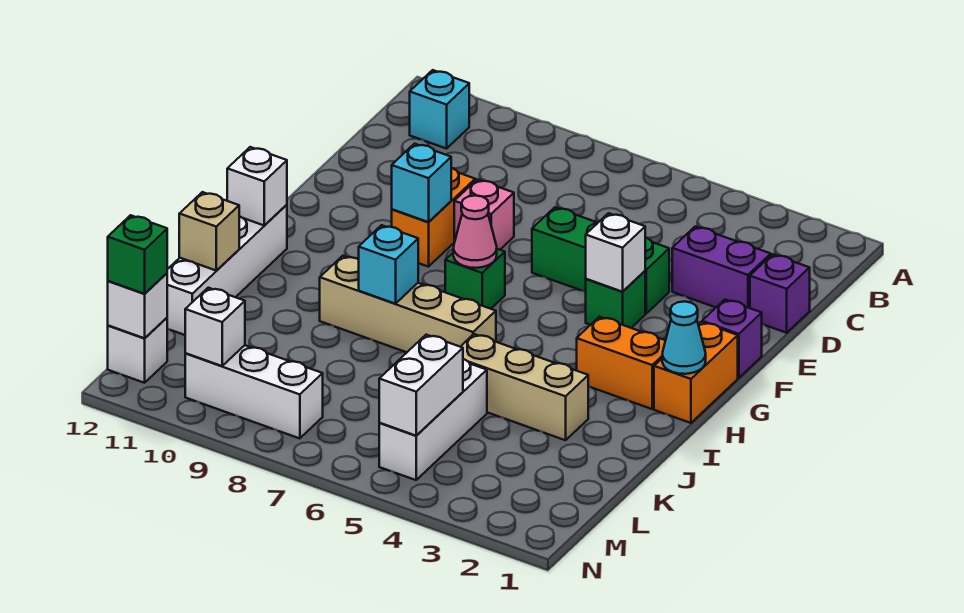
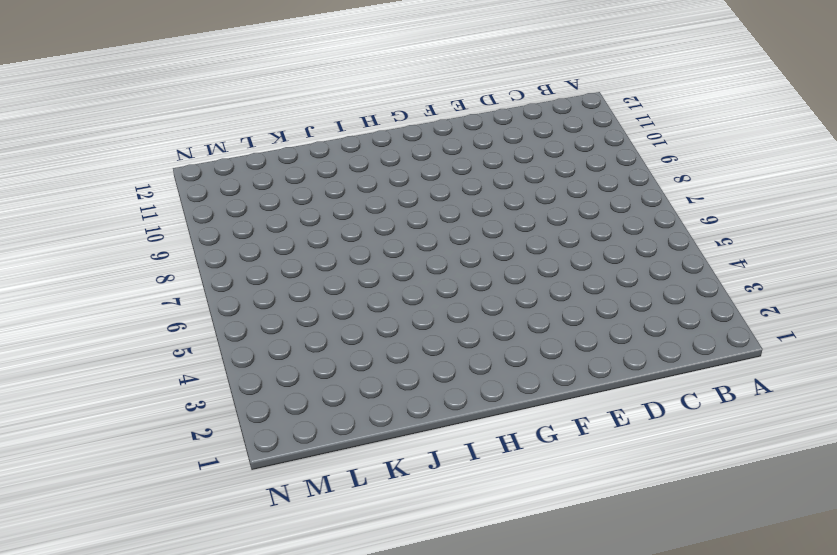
none -> cyan brick B11 level 1
none -> purple brick D1 level 1
none -> purple brick D2:D3 level 1

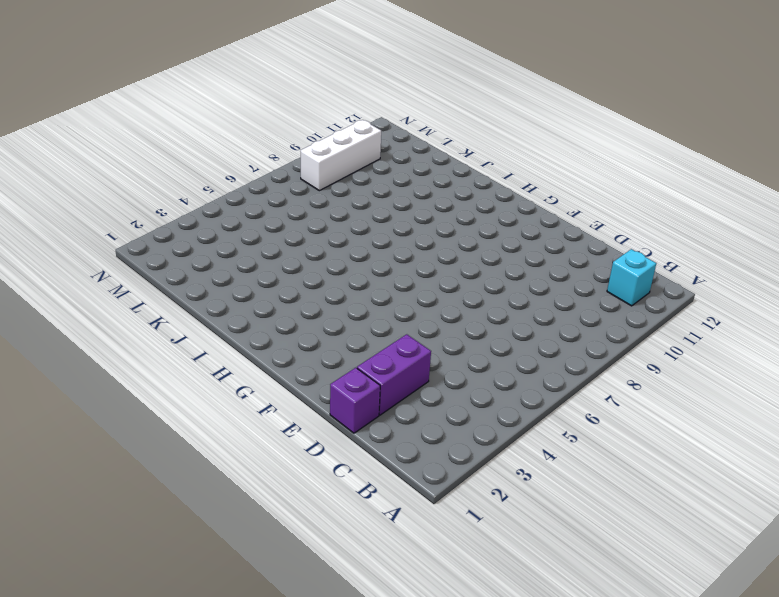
none -> green brick E4:E6 level 1
none -> pink brick E8 level 1
none -> orange brick E9:F9 level 1

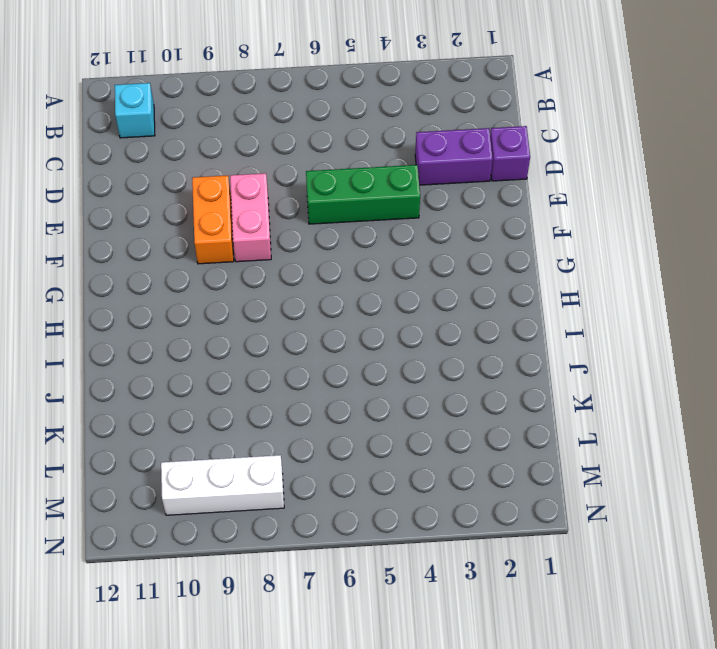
pink brick E8:F8 level 1 -> pink brick E8 level 1
none -> purple brick F1 level 1
none -> green brick F4 level 1
none -> orange brick G1:H1 level 1

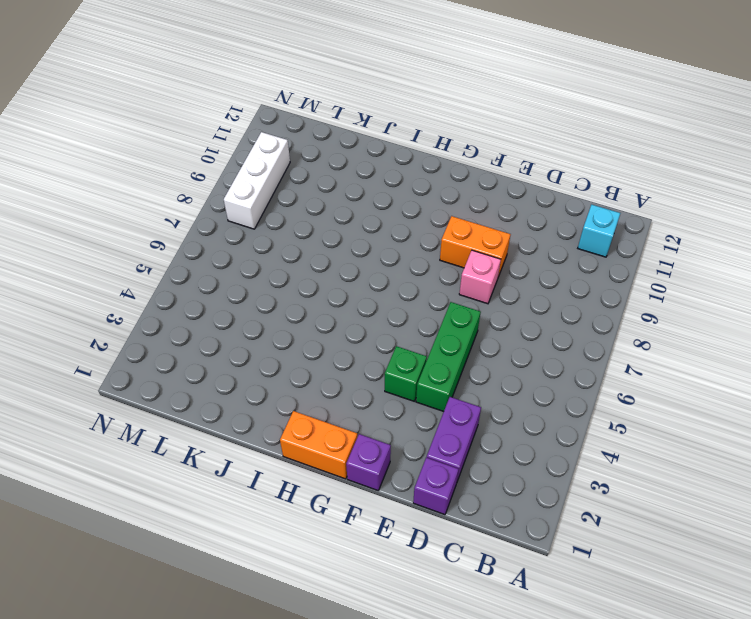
none -> green brick G7 level 1
none -> orange brick H2:H3 level 1
none -> white brick H12:K12 level 1

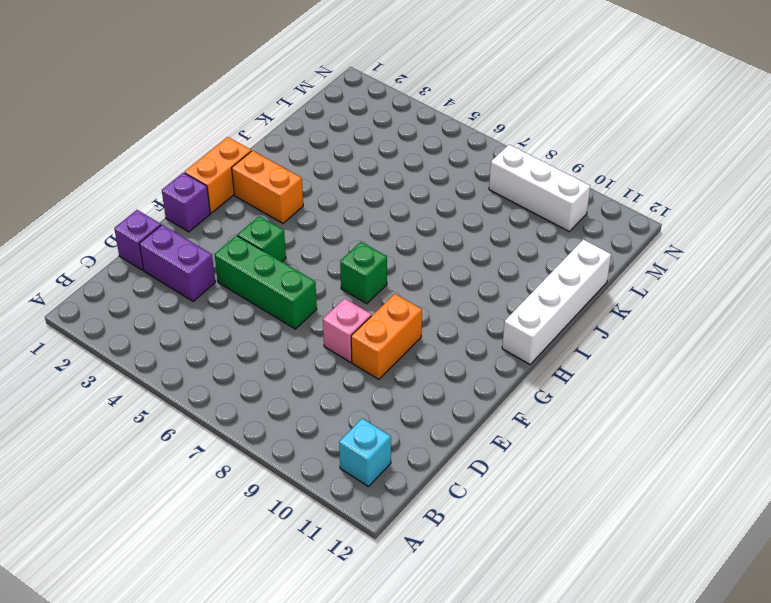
none -> tan brick I6:I9 level 1
none -> tan brick J3:J5 level 1
none -> white brick K5:M5 level 1

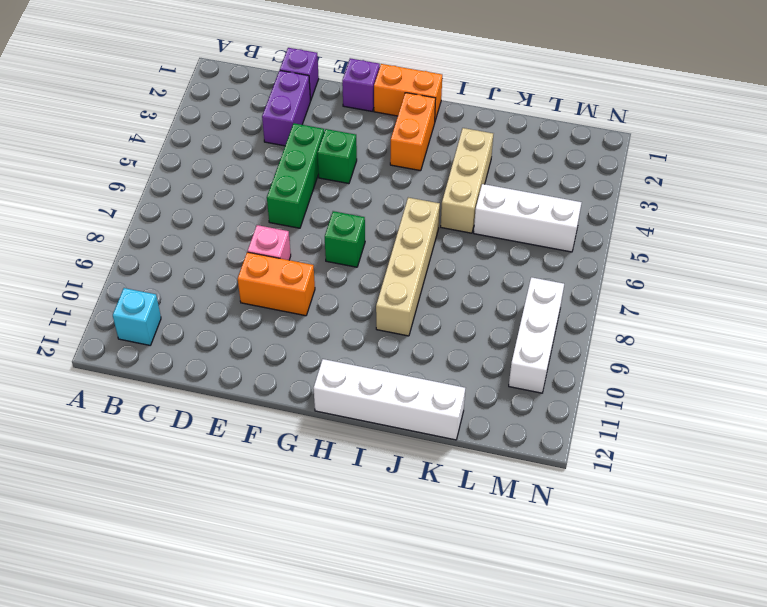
none -> white brick M12 level 1
none -> white brick F4 level 2
none -> cyan brick F9 level 2

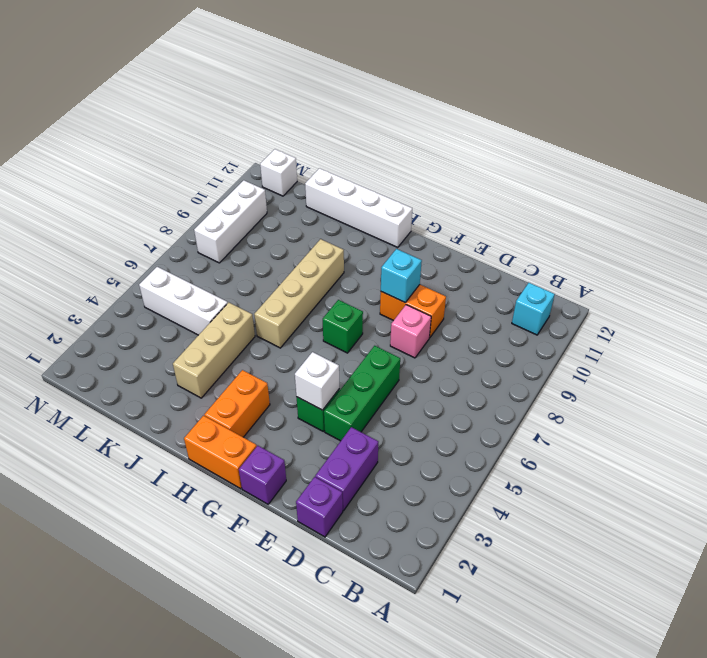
none -> pink cone G7 level 2
none -> cyan cone H1 level 2
none -> white brick H12 level 2

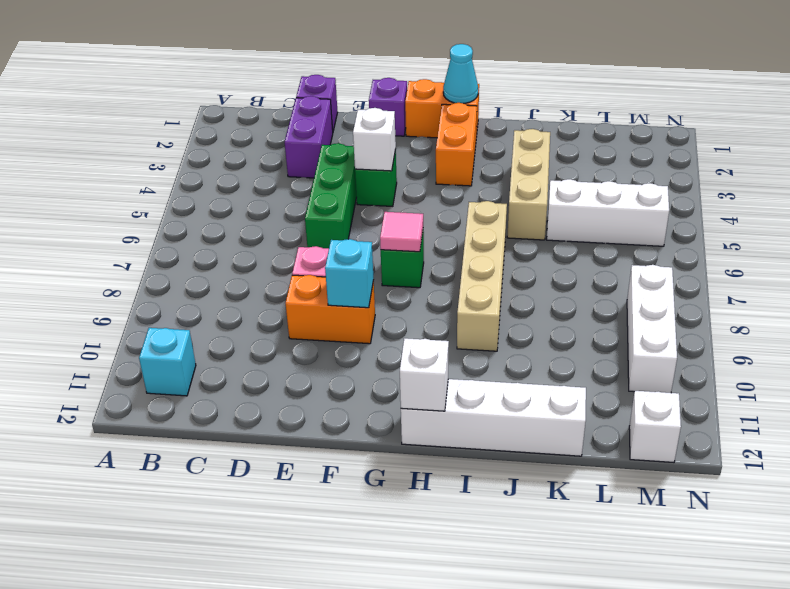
pink tile G7 level 2 -> pink cone G7 level 2
none -> cyan brick I8 level 2
none -> tan brick J12 level 2
none -> white brick L5:M5 level 2

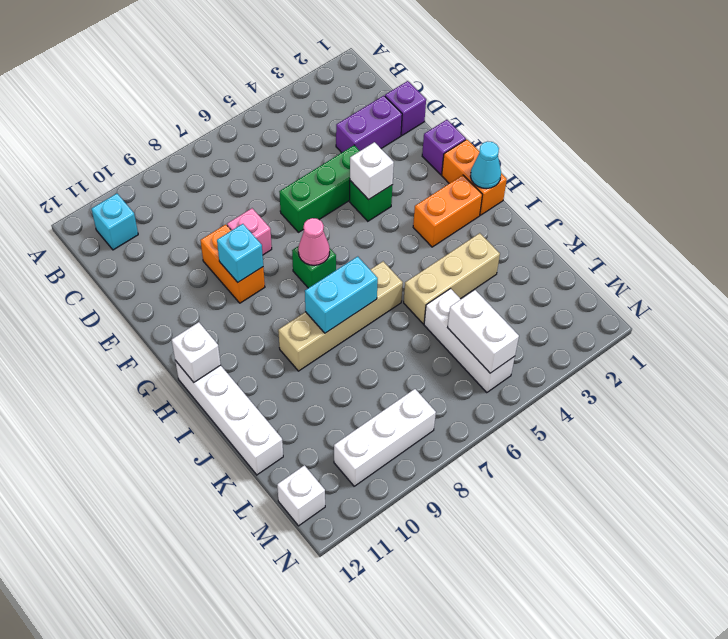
cyan brick I7:I8 level 2 -> cyan brick I8 level 2
none -> tan brick J12 level 2
none -> white brick M10 level 2
none -> white brick M12 level 2

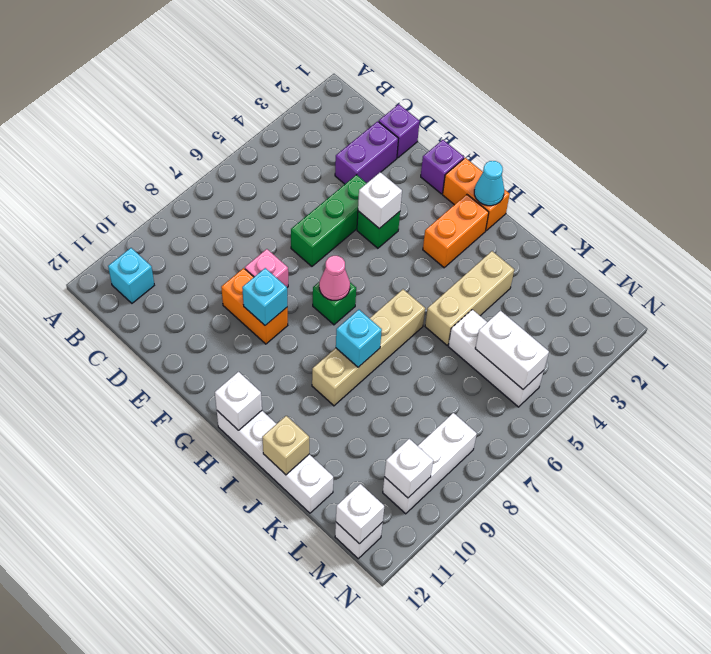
none -> green brick M12 level 3

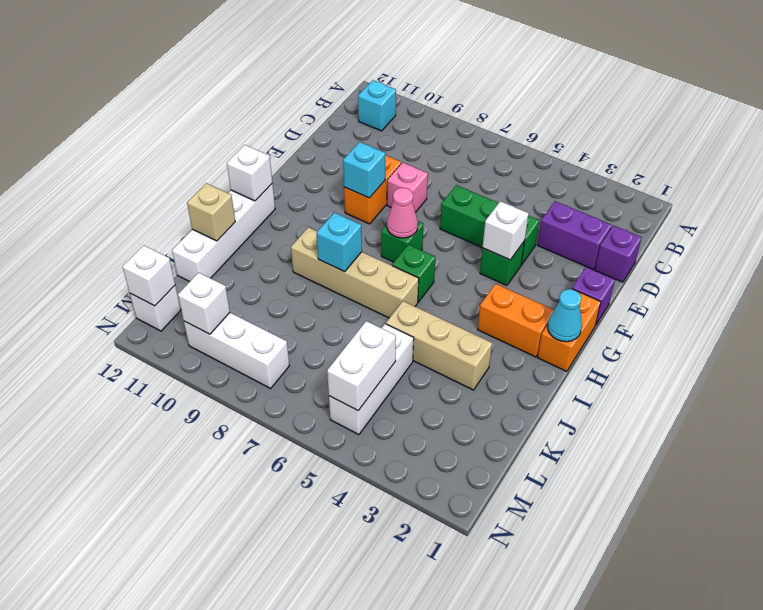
green brick H6 level 1 -> green brick M12 level 3

